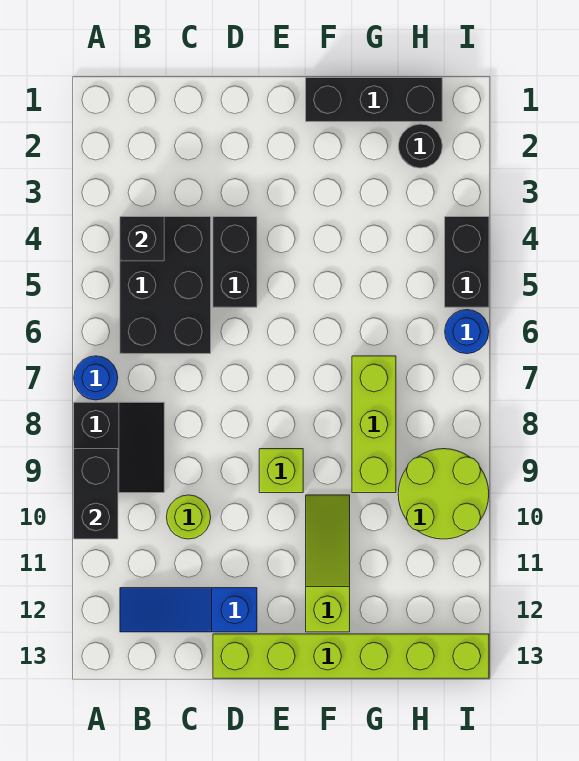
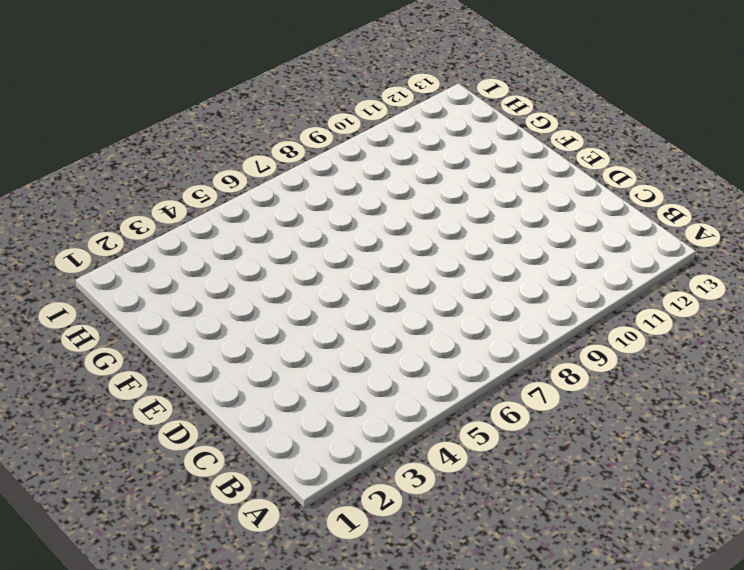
none -> blue round brick A7 level 1
none -> black slope A8:B9 level 1 top A
none -> black brick B4:C6 level 1

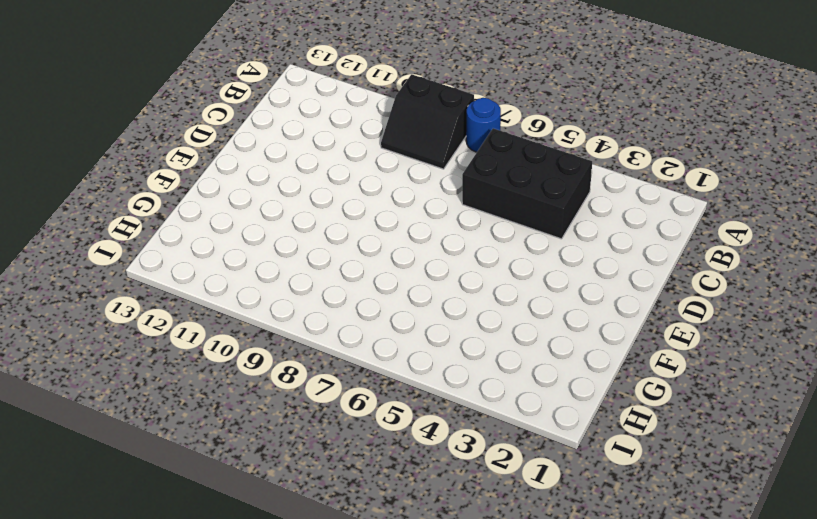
none -> blue slope B12:D12 level 1 top D
none -> lime round brick C10 level 1
none -> black brick D4:D5 level 1

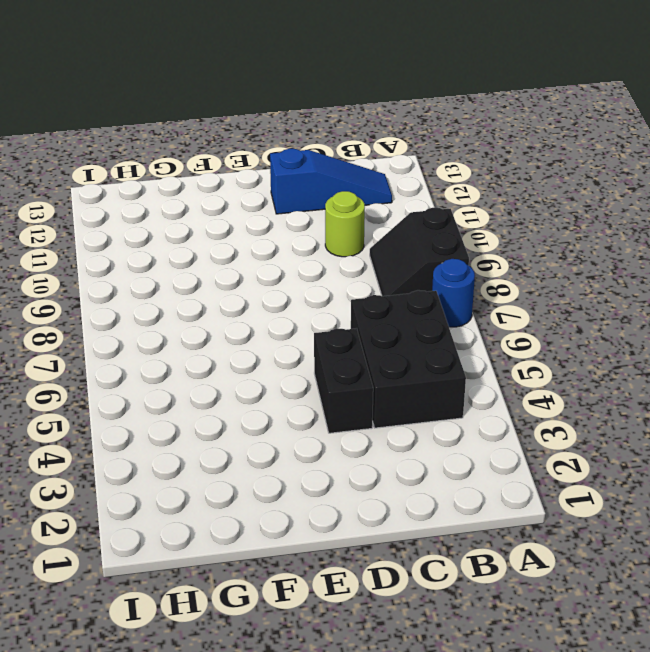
none -> lime brick D13:I13 level 1
none -> lime brick E9 level 1
none -> black brick F1:H1 level 1

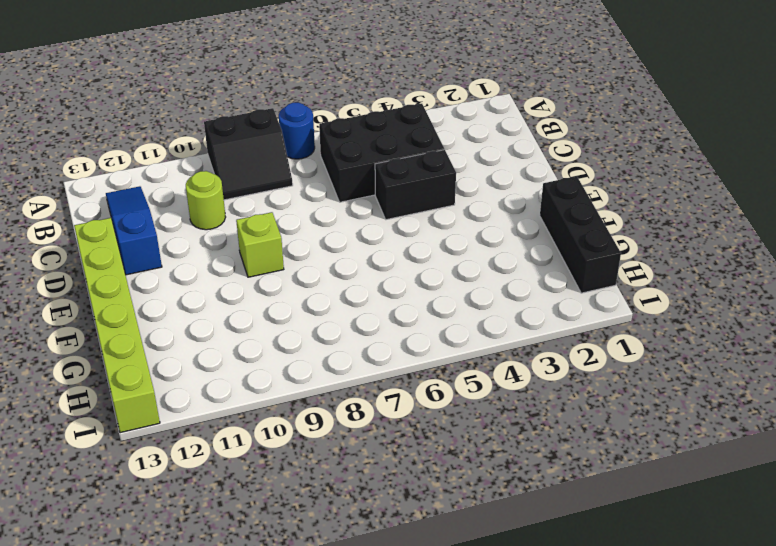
none -> lime slope F10:F12 level 1 top 12
none -> lime brick G7:G9 level 1
none -> black round brick H2 level 1

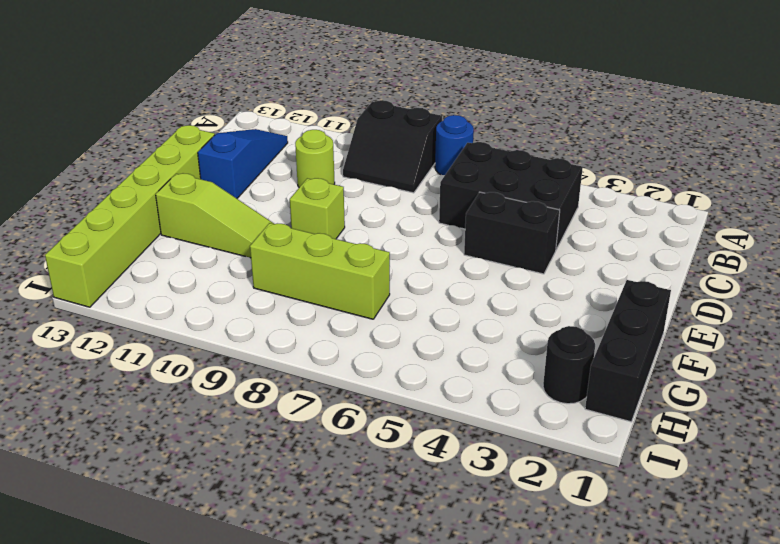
none -> lime round brick H9:I10 level 1
none -> black brick I4:I5 level 1
none -> blue round brick I6 level 1

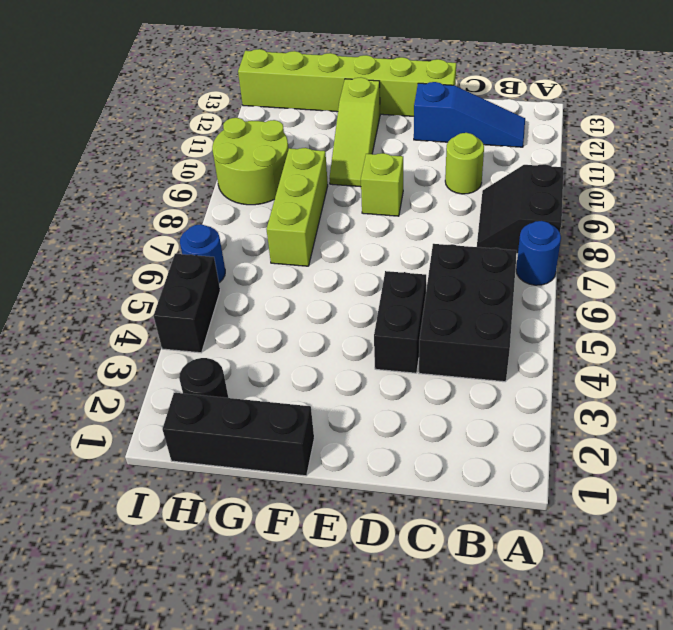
none -> black brick A9:A10 level 2
none -> black brick B4 level 2

